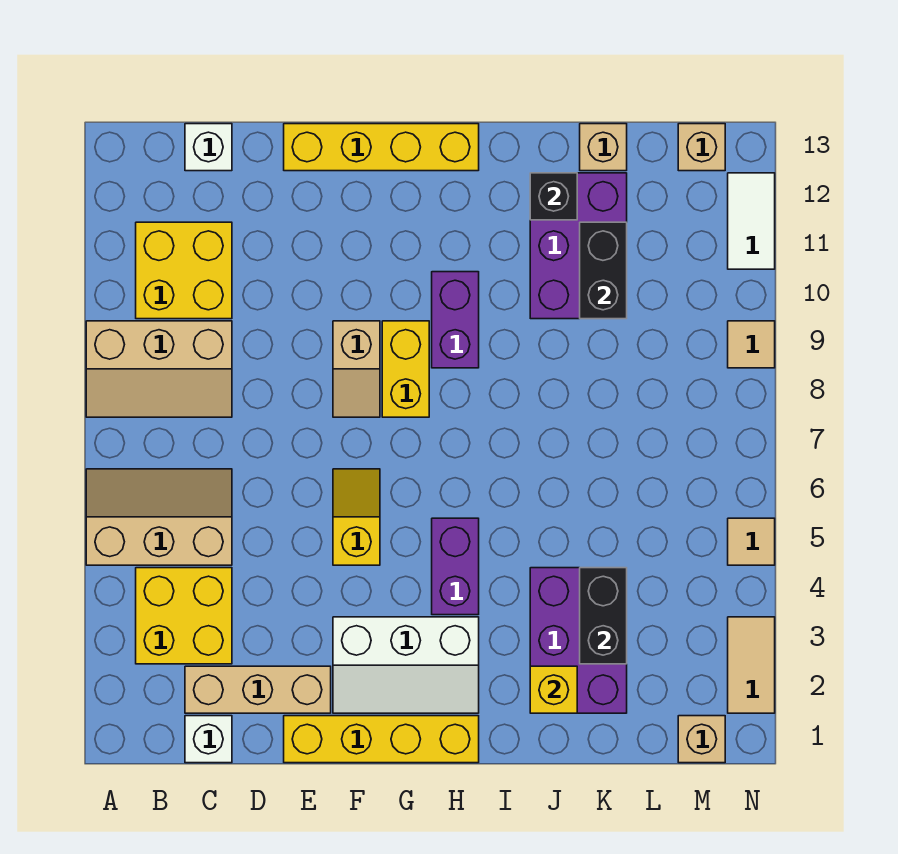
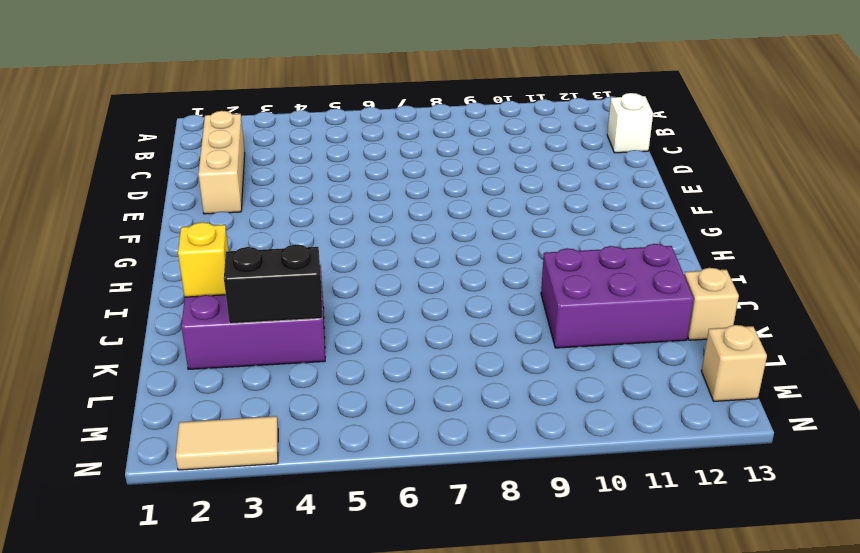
none -> tan slope A5:C6 level 1 top 5
none -> tan slope A8:C9 level 1 top 9
none -> yellow brick B3:C4 level 1

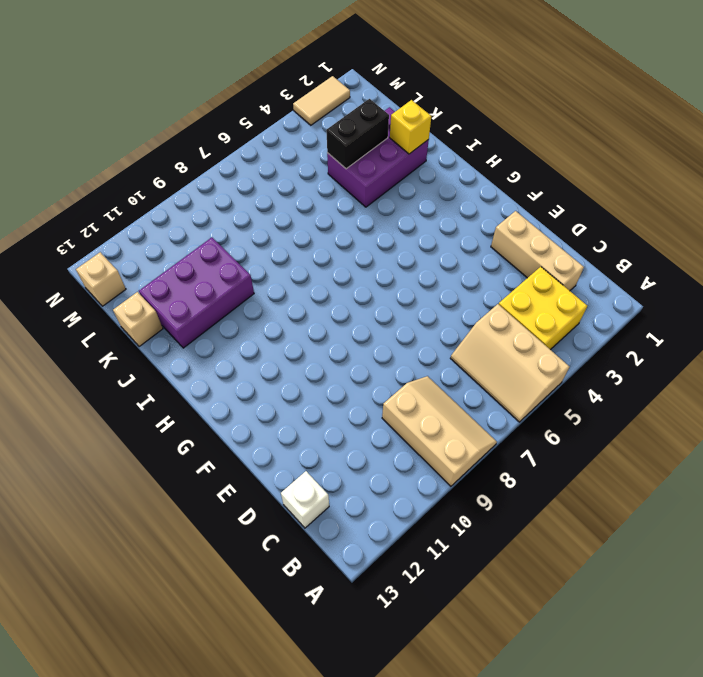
none -> yellow brick B10:C11 level 1
none -> white brick C1 level 1
none -> yellow brick E1:H1 level 1

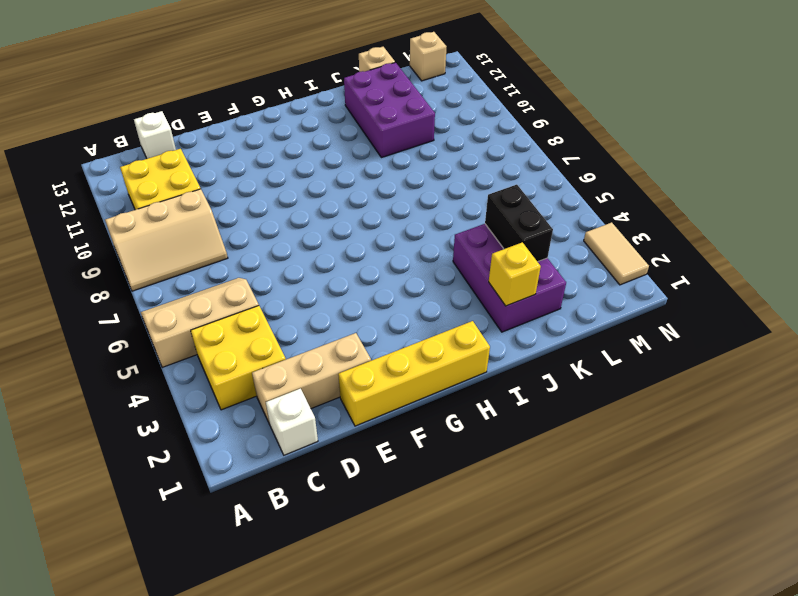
none -> yellow brick E13:H13 level 1
none -> white slope F2:H3 level 1 top 3
none -> yellow slope F5:F6 level 1 top 5

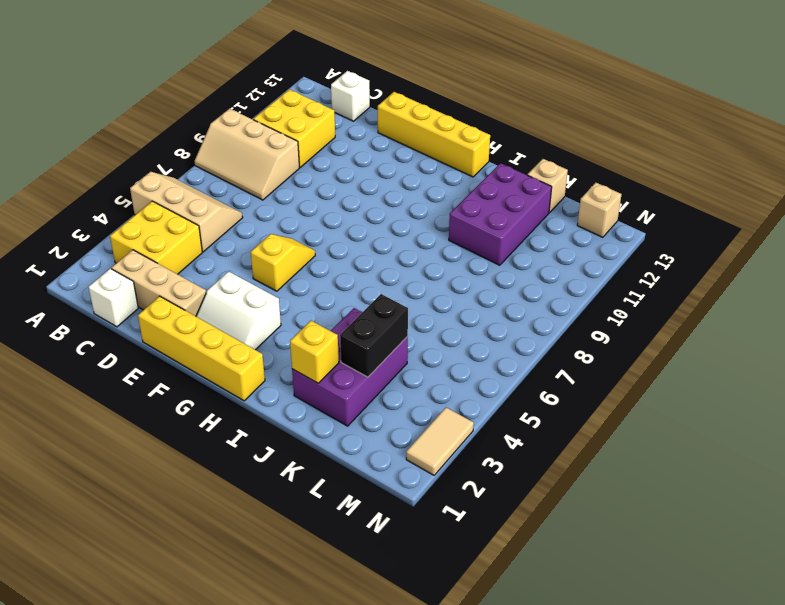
white slope F2:G3 level 1 top 3 -> white slope F2:H3 level 1 top 3
none -> tan slope F8:F9 level 1 top 9
none -> yellow brick G8:G9 level 1
none -> purple brick H4:H5 level 1

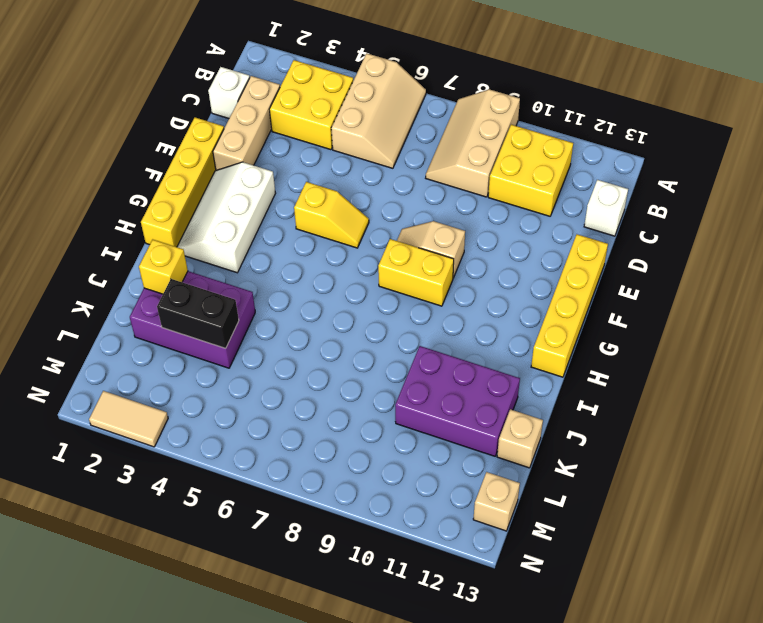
none -> purple brick H4:H5 level 1
none -> purple brick H9:H10 level 1
none -> tan brick M1 level 1

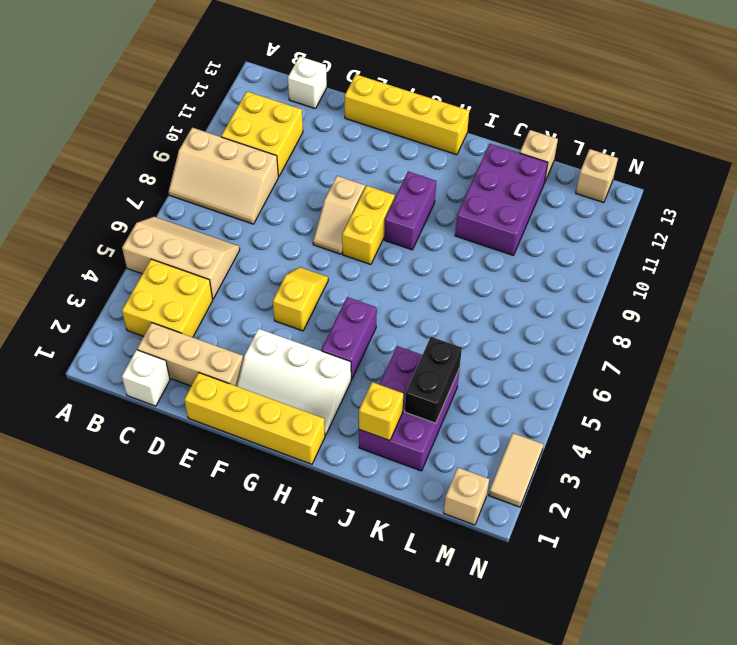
none -> tan tile N5 level 1
none -> tan tile N9 level 1
none -> white tile N11:N12 level 1

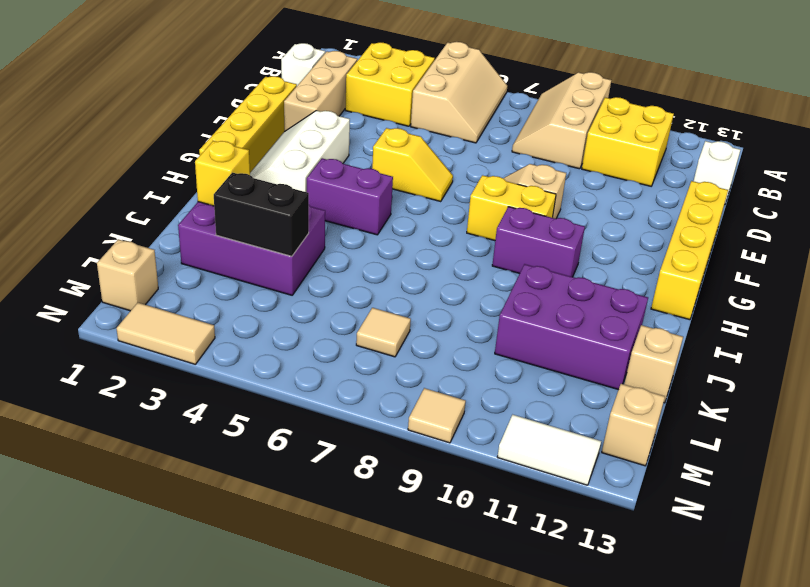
tan tile L7 level 1 -> tan tile N5 level 1
none -> black brick J12 level 2
none -> black brick K10:K11 level 2

